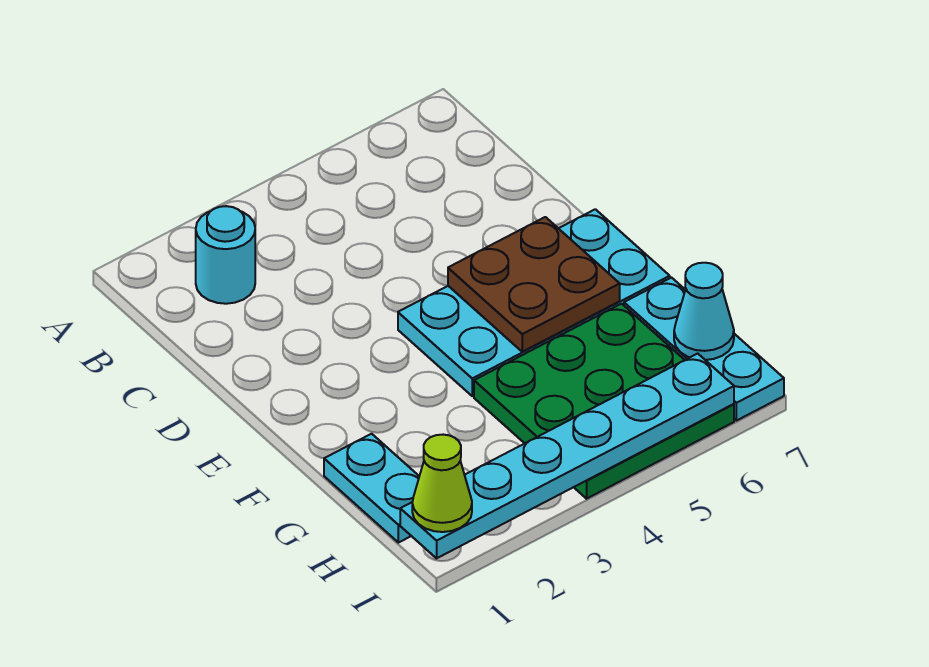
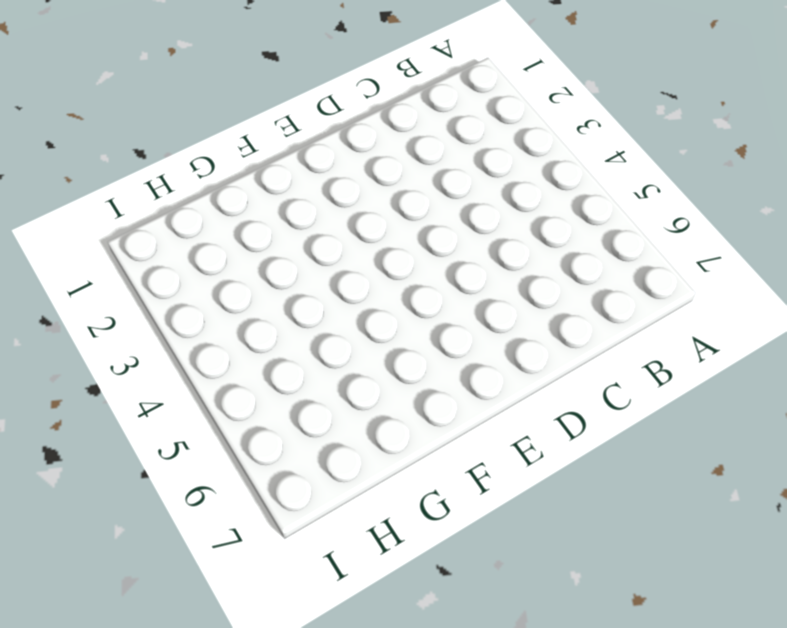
none -> cyan round brick B2 level 1
none -> cyan plate E4:F7 level 1

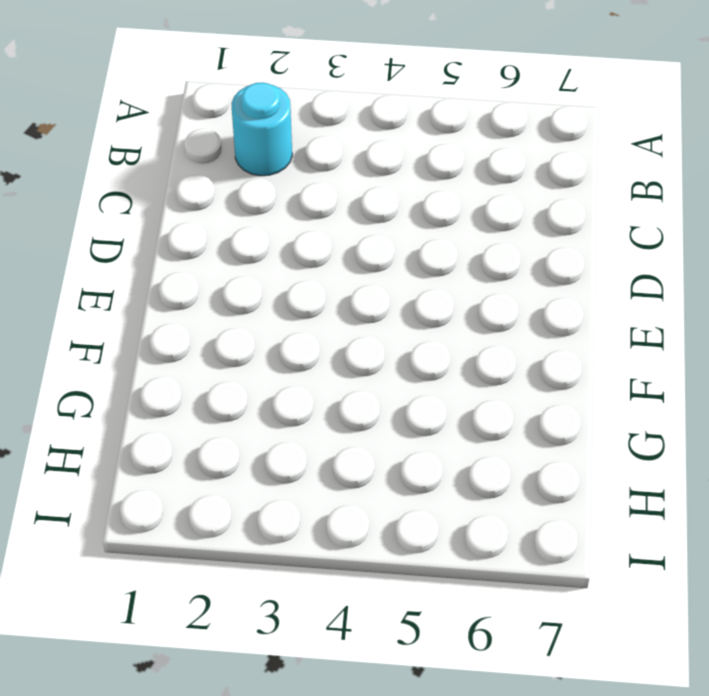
none -> cyan plate E4:F7 level 1
none -> cyan plate G1:H1 level 1

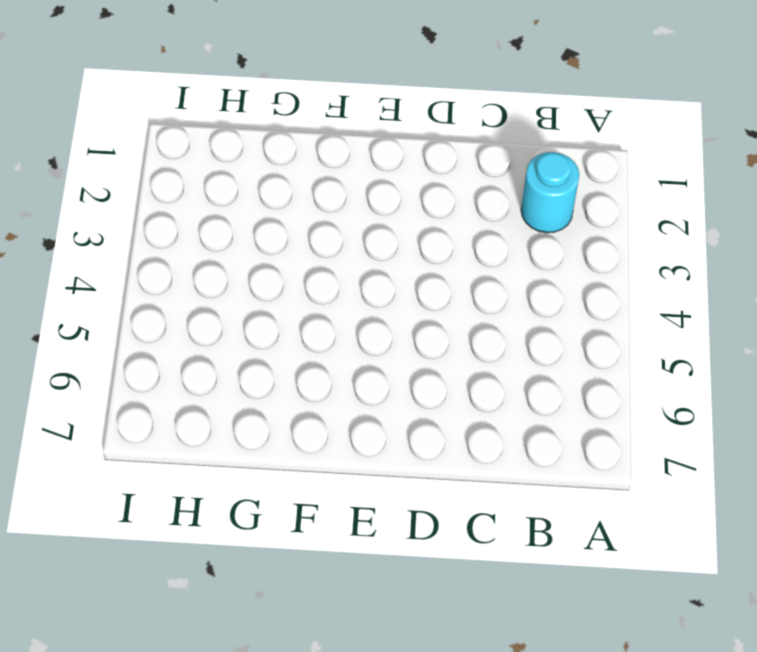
none -> cyan plate E4:F7 level 1
none -> cyan plate G1:H1 level 1

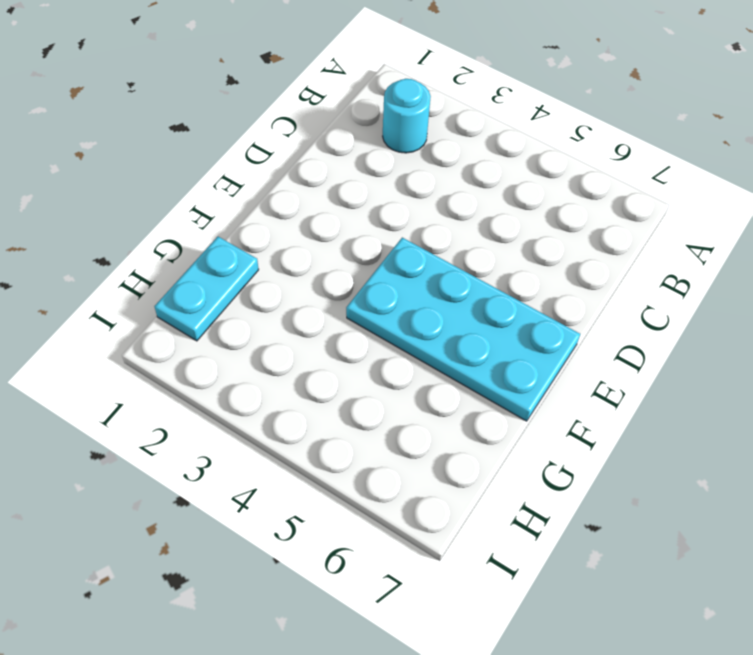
none -> green plate G4:I6 level 1
none -> cyan plate G7:I7 level 1

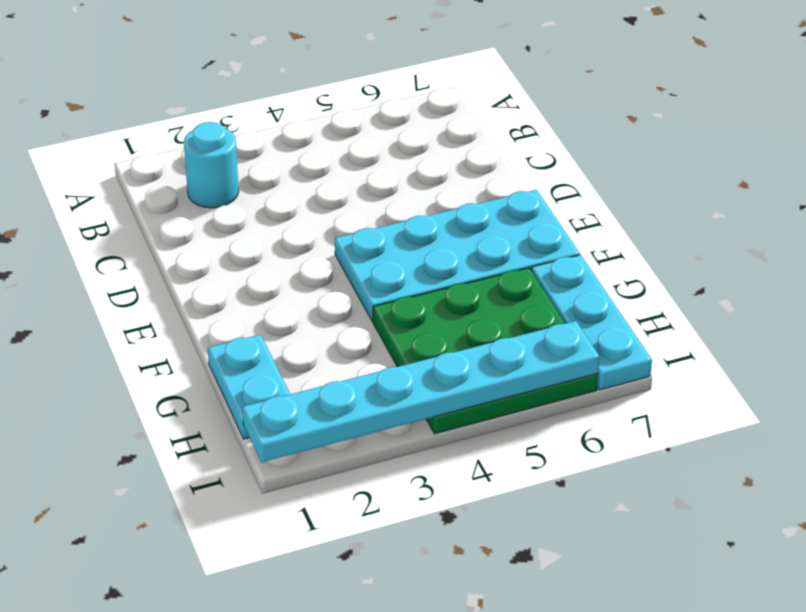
none -> brown plate E5:F6 level 2
none -> cyan cone H7 level 2

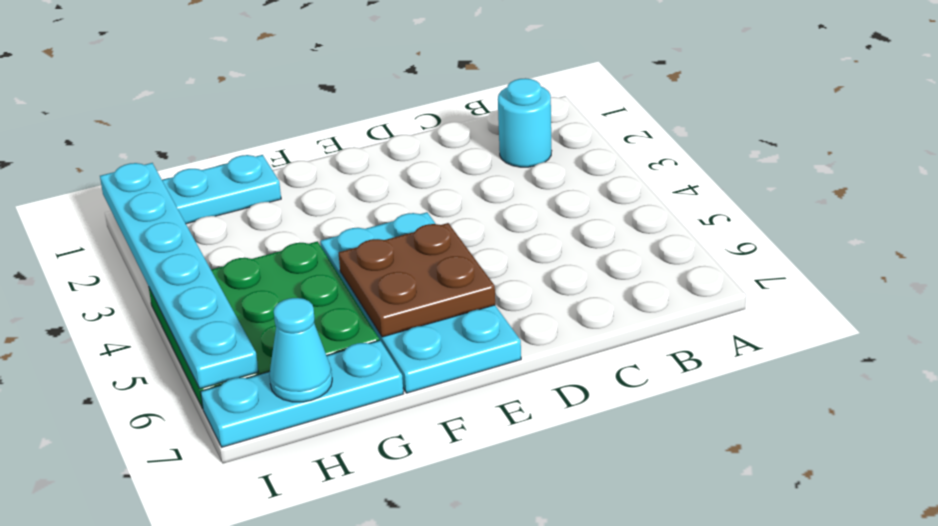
none -> lime cone I1 level 3

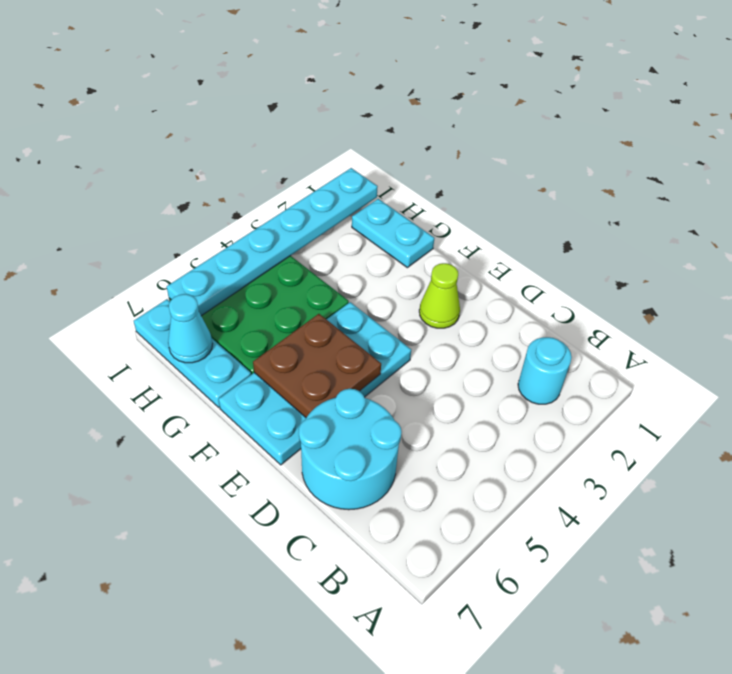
cyan round brick C6:D7 level 1 -> none
lime cone E2 level 1 -> lime cone I1 level 3

